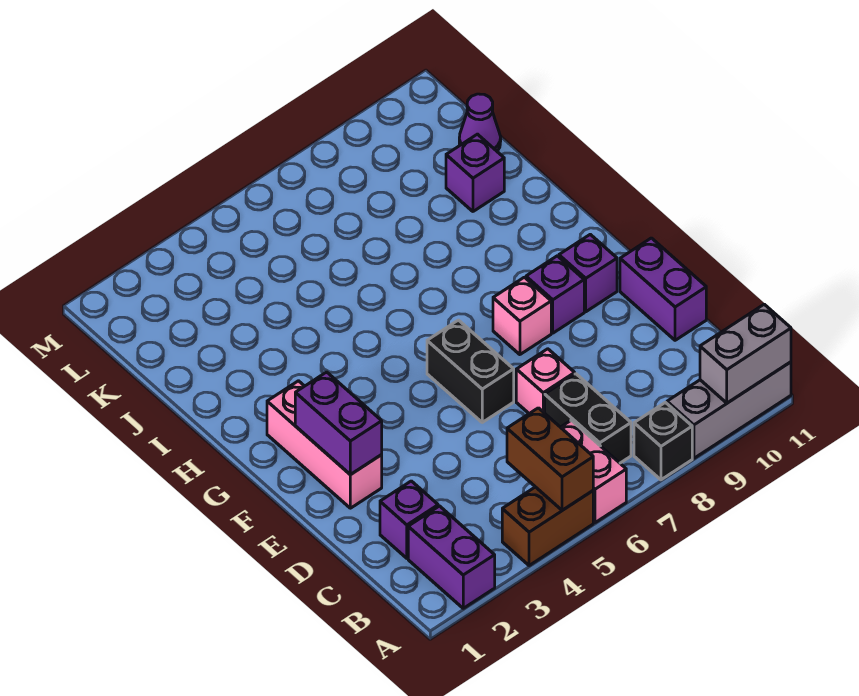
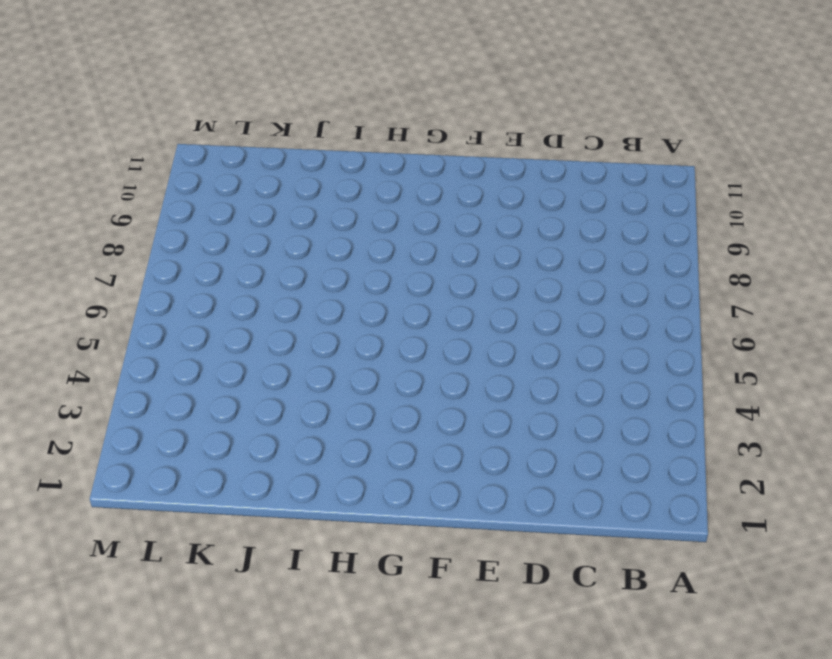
none -> purple brick A2:B2 level 1
none -> brown brick A4:A5 level 1
none -> pink brick A6:B6 level 1

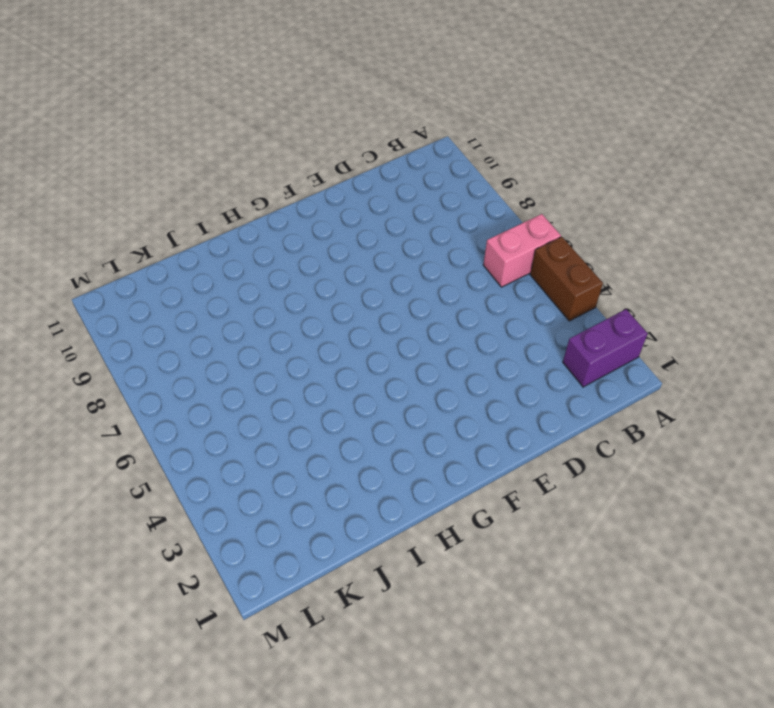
none -> black brick A8 level 1
none -> grey brick A9:A11 level 1
none -> black brick B7:C7 level 1

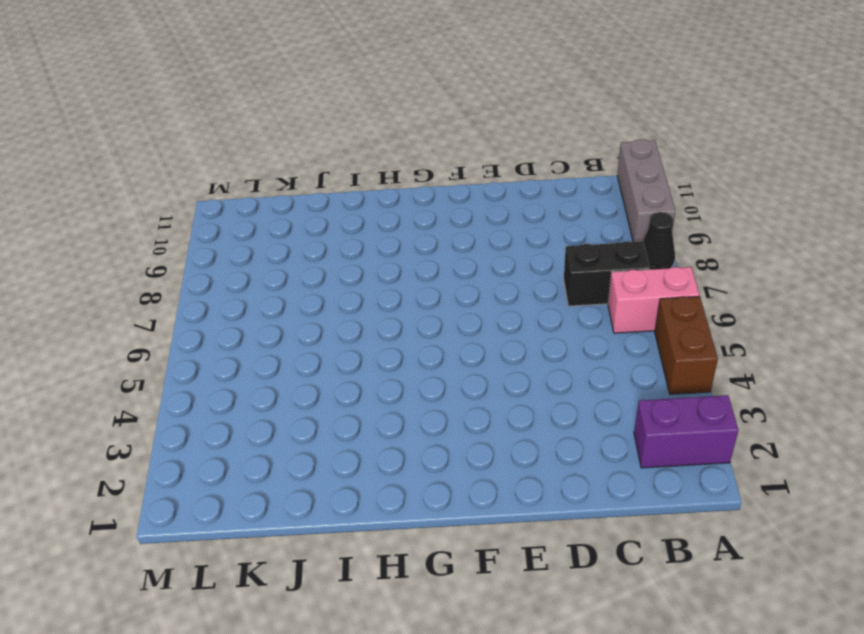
black cone A8 level 1 -> black brick A8 level 1
none -> purple brick C2 level 1
none -> pink brick D7 level 1
none -> purple brick D11:E11 level 1

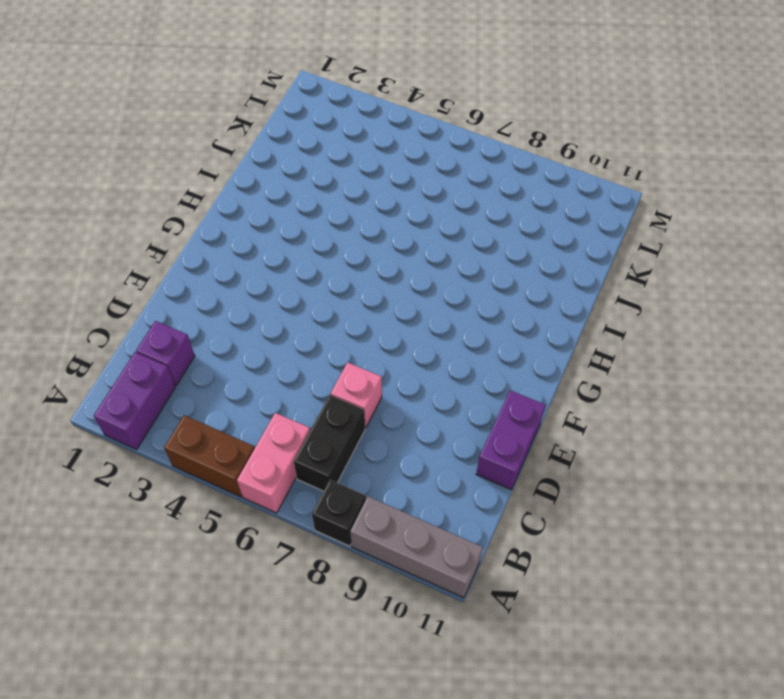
none -> pink brick E2:G2 level 1
none -> black brick E6:F6 level 1
none -> pink brick F8 level 1

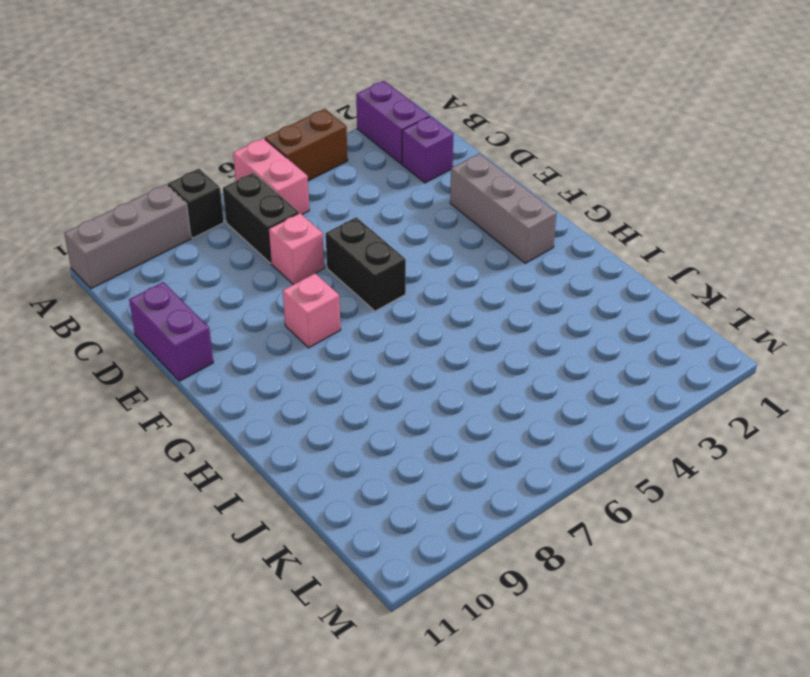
grey brick E2:G2 level 1 -> pink brick E2:G2 level 1
none -> purple brick F9 level 1
none -> purple brick F10 level 1
none -> purple brick J10 level 1

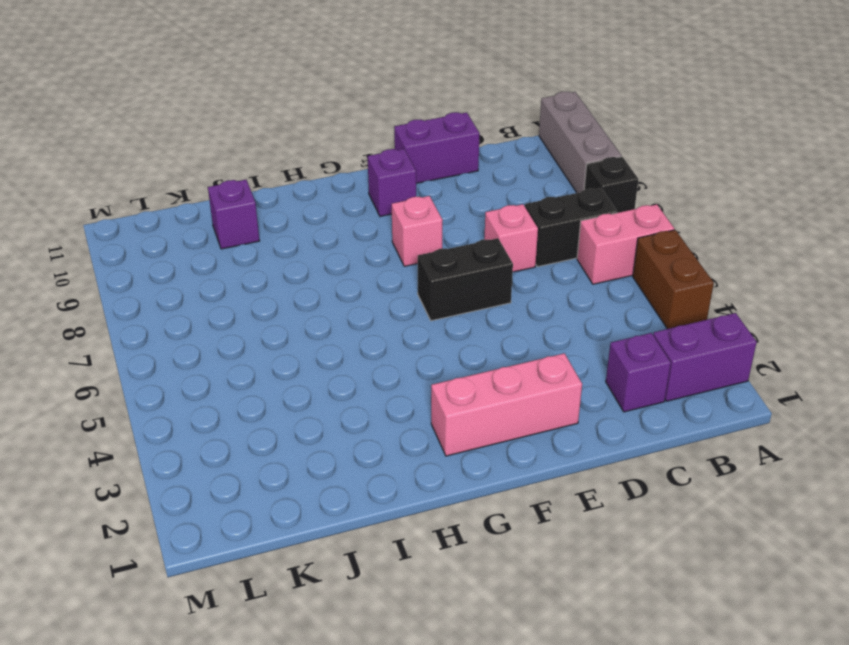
none -> purple brick F9 level 1
none -> purple cone K11 level 1
none -> brown brick A5:B5 level 2

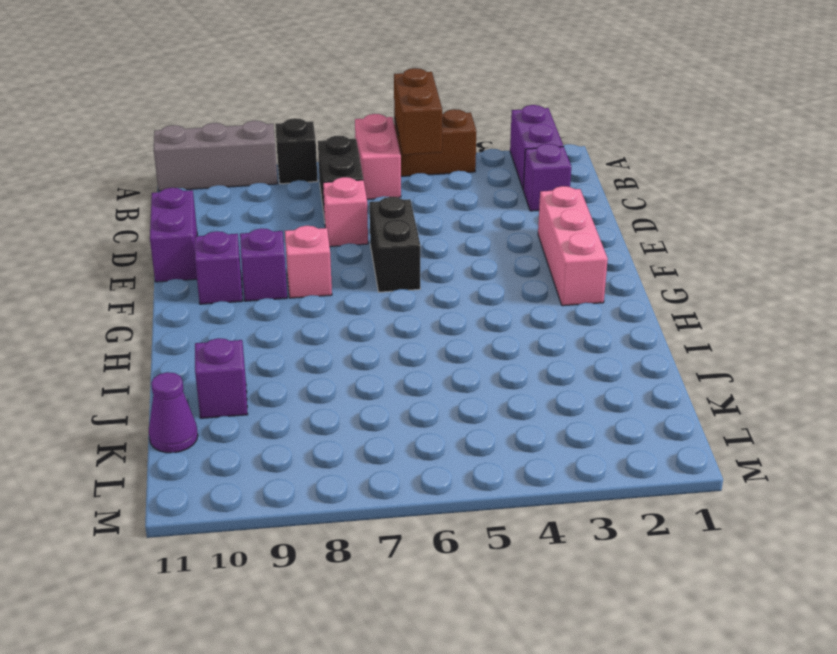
none -> grey brick A10:A11 level 2
none -> purple brick E2:F2 level 2

